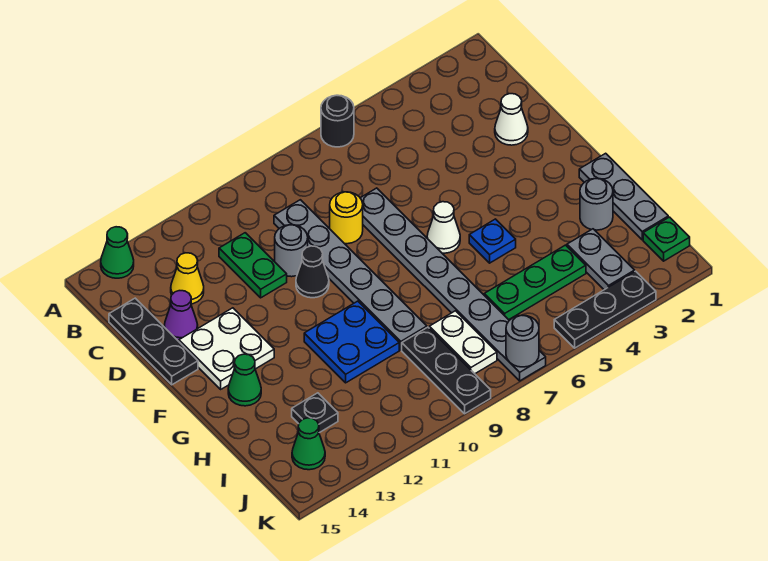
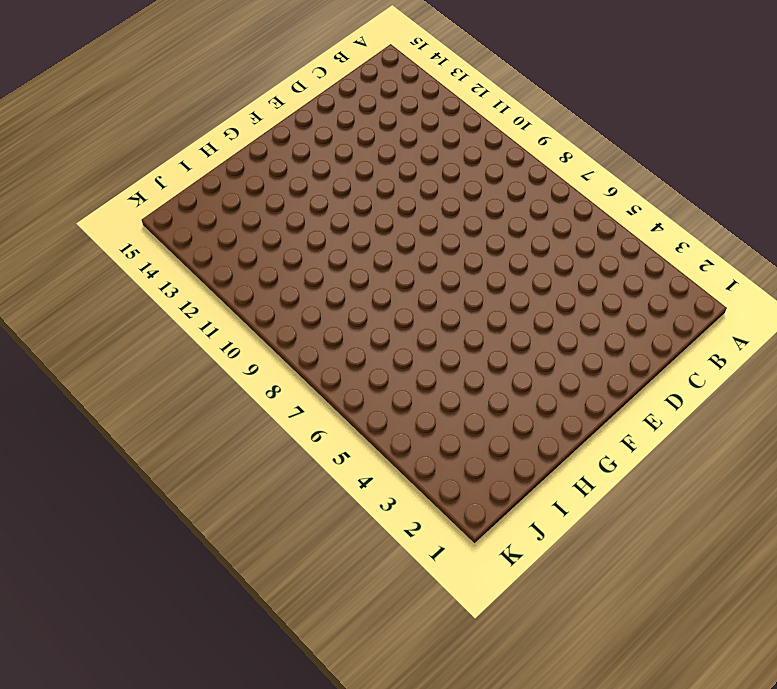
none -> black round brick A6 level 1
none -> green cone A14 level 1
none -> grey plate C9:H9 level 1

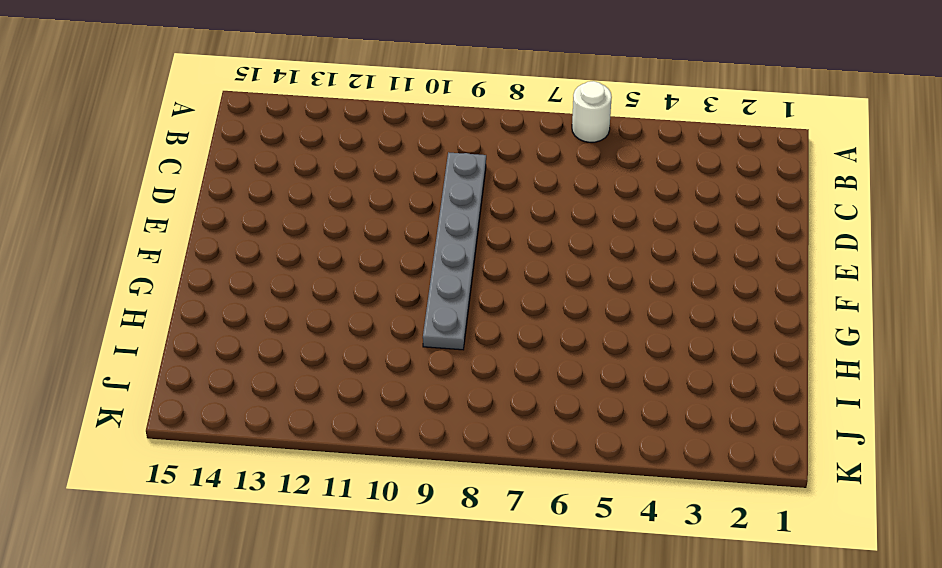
white round brick A6 level 1 -> black round brick A6 level 1
none -> green cone A14 level 1
none -> green plate C11:D11 level 1
none -> yellow cone C13 level 1

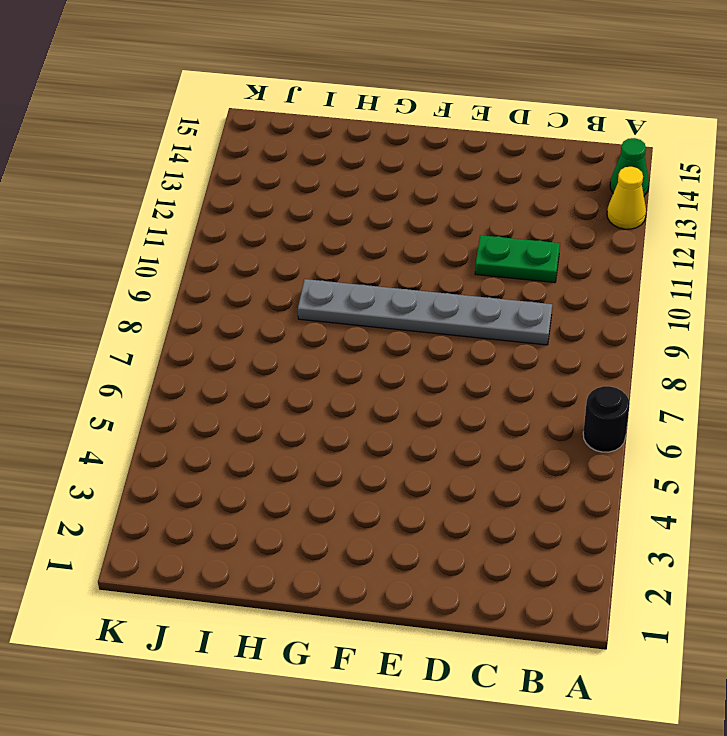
yellow cone A13 level 1 -> yellow cone C13 level 1
none -> black plate C15:E15 level 1
none -> white cone D2 level 1
none -> grey plate D7:K7 level 1

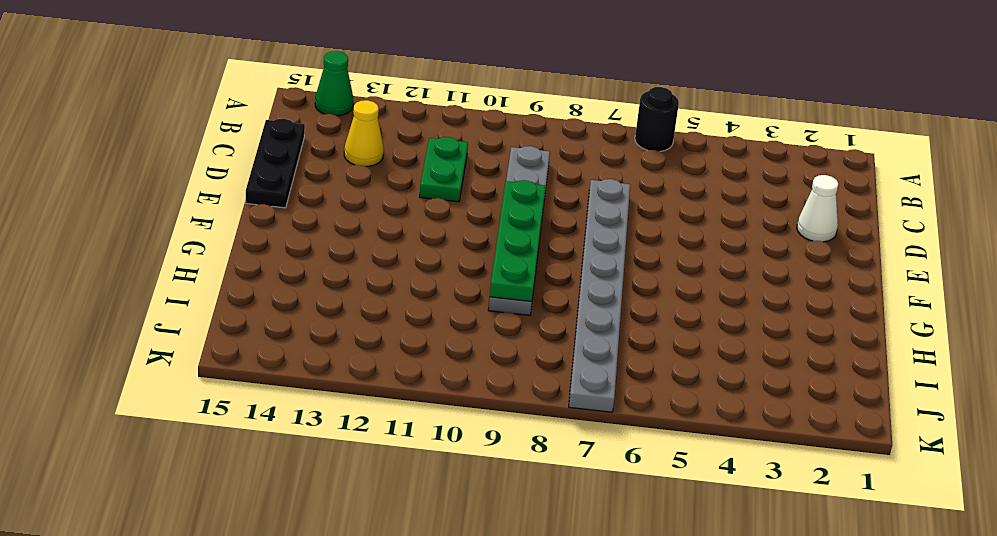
green plate E9:H9 level 2 -> none
none -> yellow round brick D8 level 1
none -> grey round brick D10 level 1
none -> purple cone D14 level 1

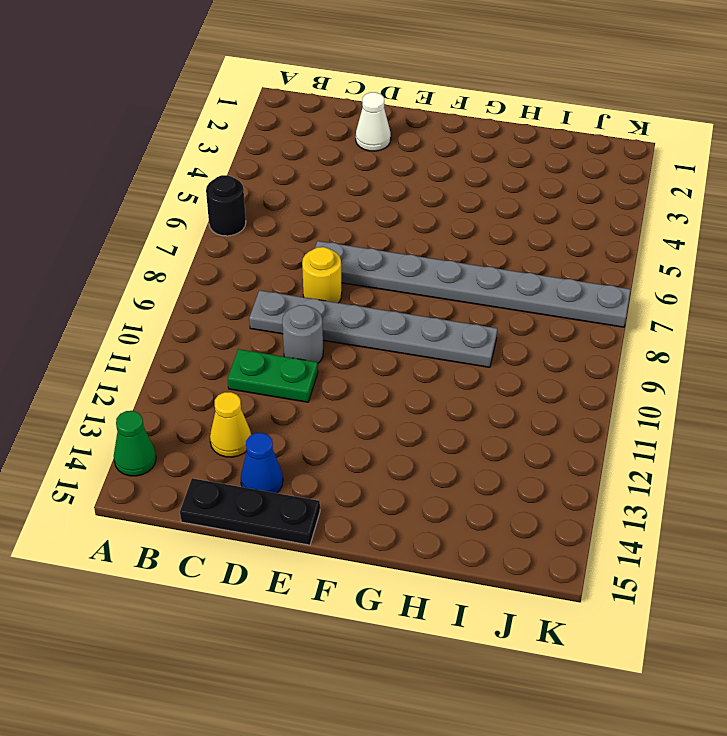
blue cone D14 level 1 -> purple cone D14 level 1
none -> black cone E10 level 1
none -> white plate E13:F14 level 1
none -> white cone F6 level 1

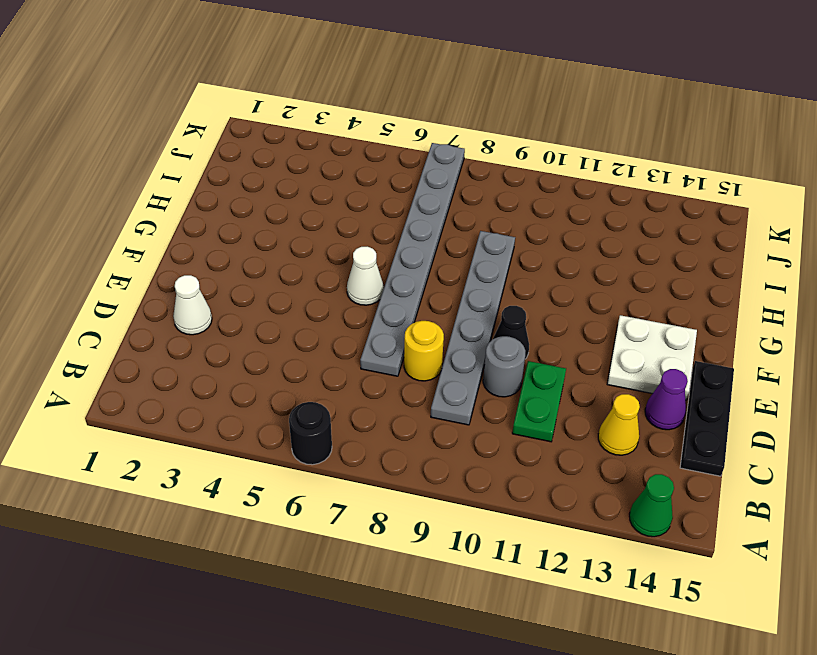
none -> grey plate G1:I1 level 1
none -> blue plate G5 level 1
none -> blue plate G10:H11 level 1

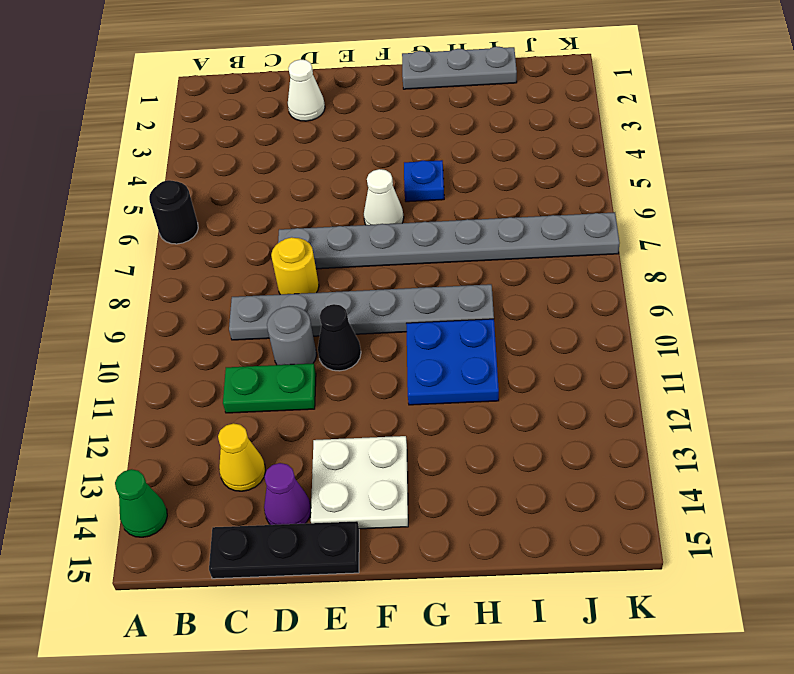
none -> green cone G14 level 1
none -> grey round brick H2 level 1
none -> grey plate I3:J3 level 1

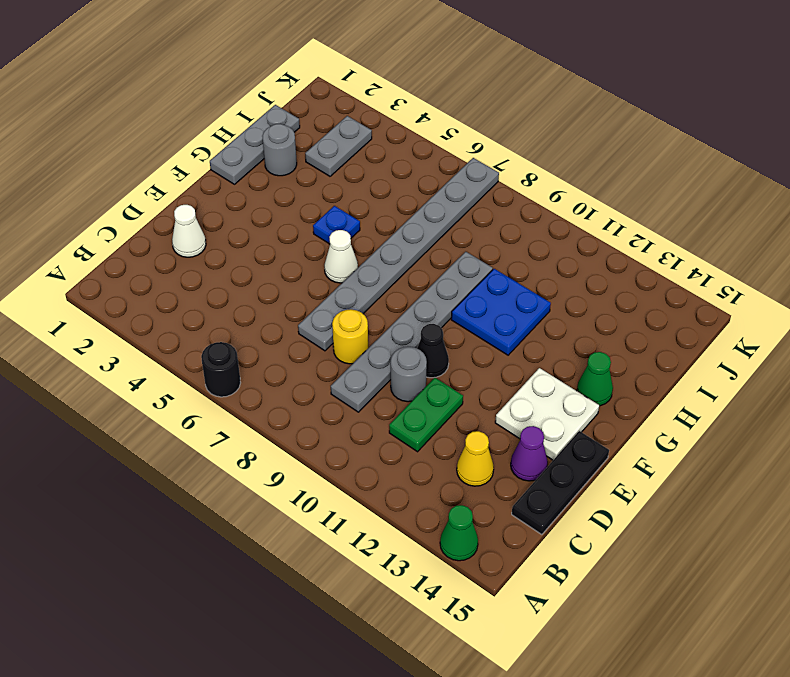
none -> green plate I4:I6 level 1
none -> white plate I8:J8 level 1
none -> black plate I9:K9 level 1

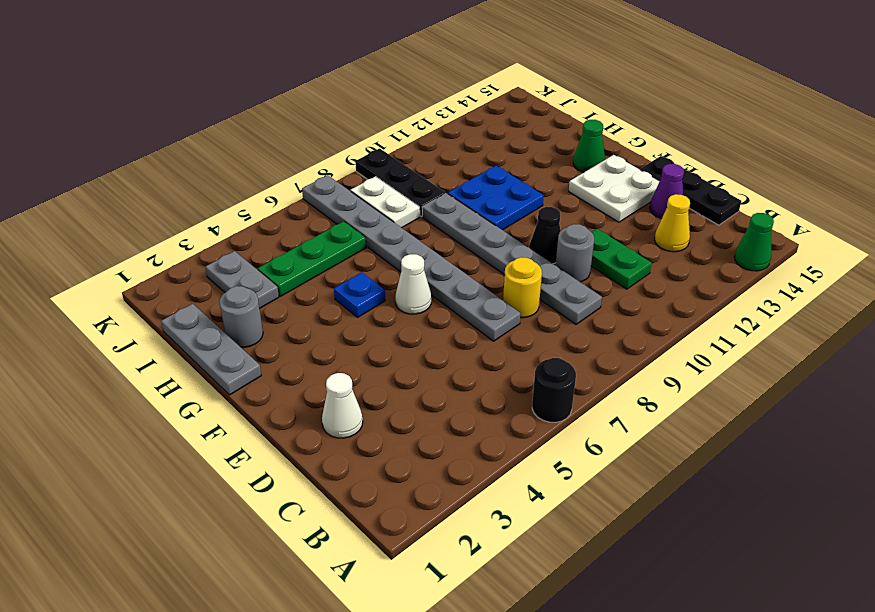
none -> black plate I13 level 1
none -> green plate J1 level 1
none -> green cone J14 level 1

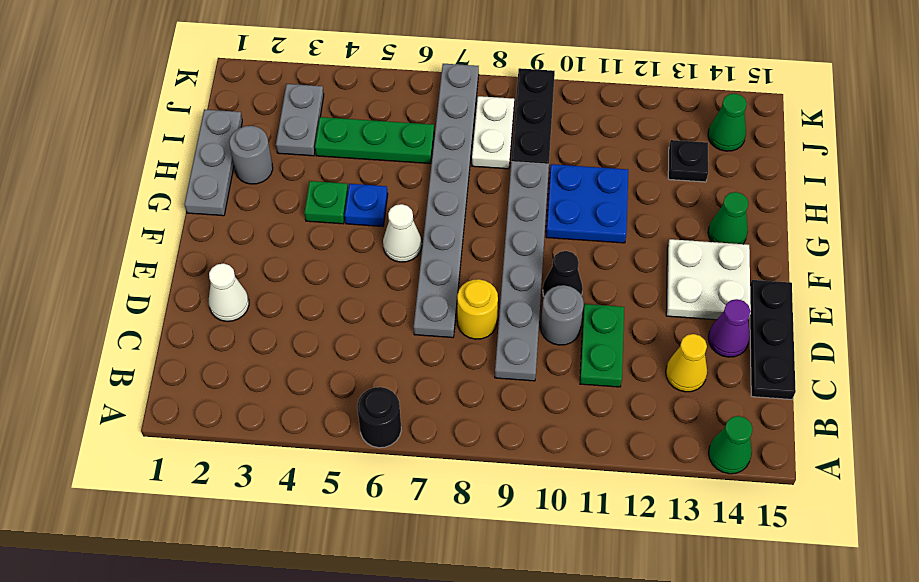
green plate G4 level 1 -> green plate J1 level 1
none -> black plate K3:K5 level 1
none -> grey round brick K7 level 2

